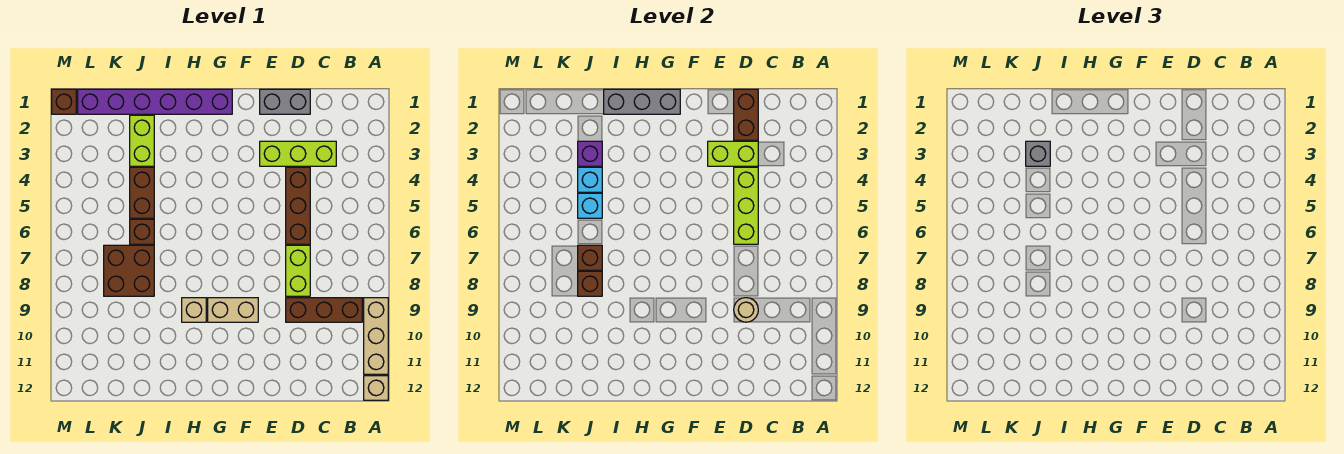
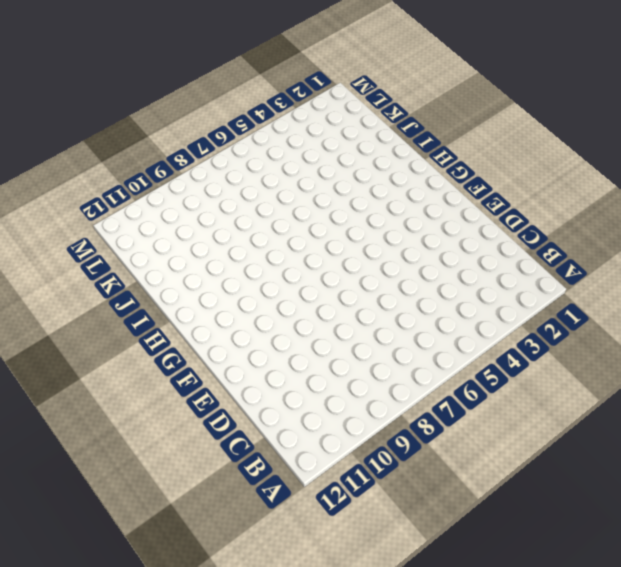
none -> tan brick A9:A11 level 1
none -> tan brick A12 level 1
none -> brown brick B9:D9 level 1

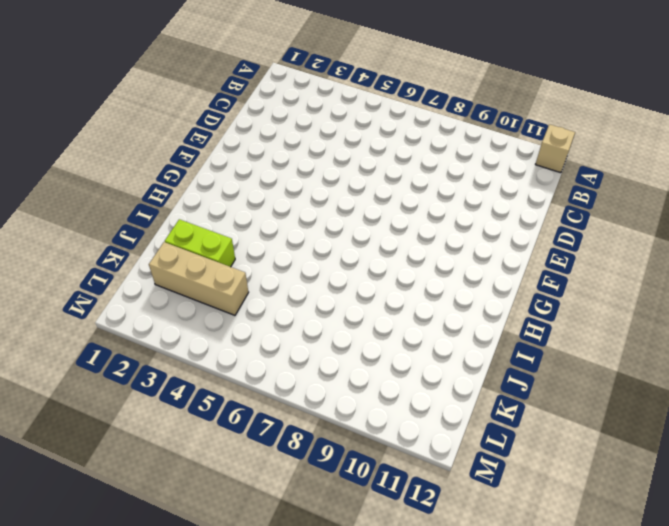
tan brick K2:K4 level 1 -> tan brick A9:A11 level 1
none -> brown brick B9:D9 level 1
none -> lime brick C3:E3 level 1
none -> grey brick D1:E1 level 1

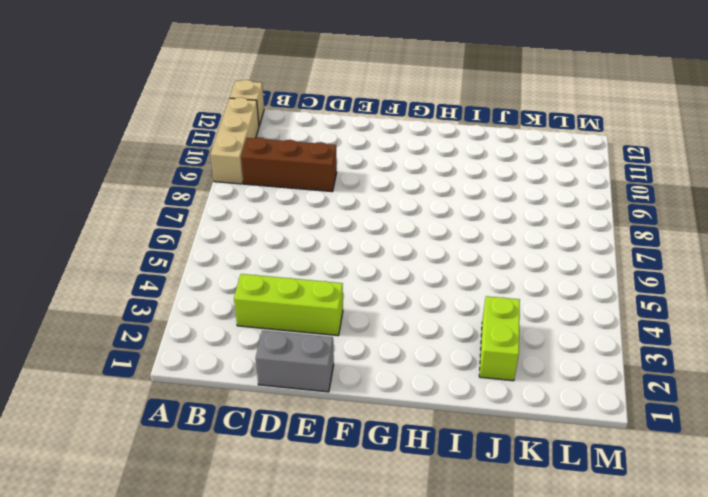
none -> brown brick D4:D6 level 1
none -> lime brick D7:D8 level 1
none -> tan brick F9:G9 level 1

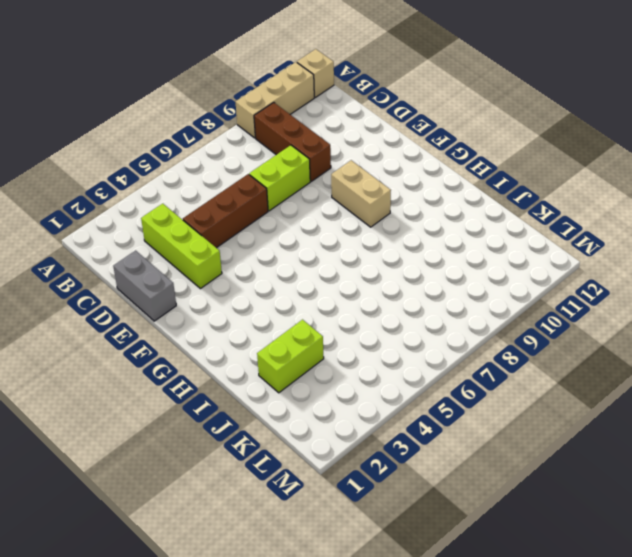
none -> purple brick G1:L1 level 1
none -> tan brick H9 level 1
none -> brown brick J4:J5 level 1

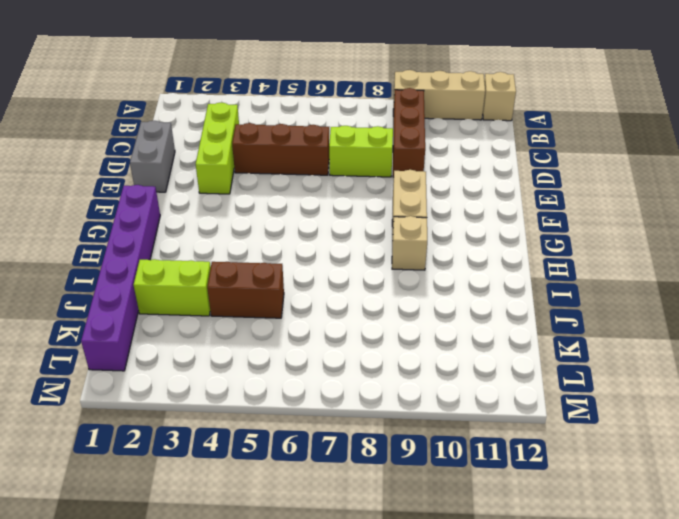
none -> brown brick J6 level 1
none -> brown brick J7:K8 level 1
none -> brown brick M1 level 1

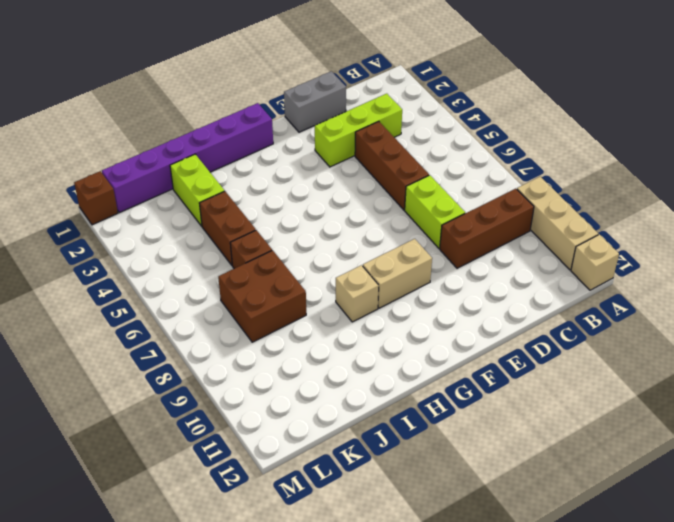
none -> brown brick D1:D2 level 2
none -> lime brick D3:E3 level 2
none -> lime brick D4:D6 level 2

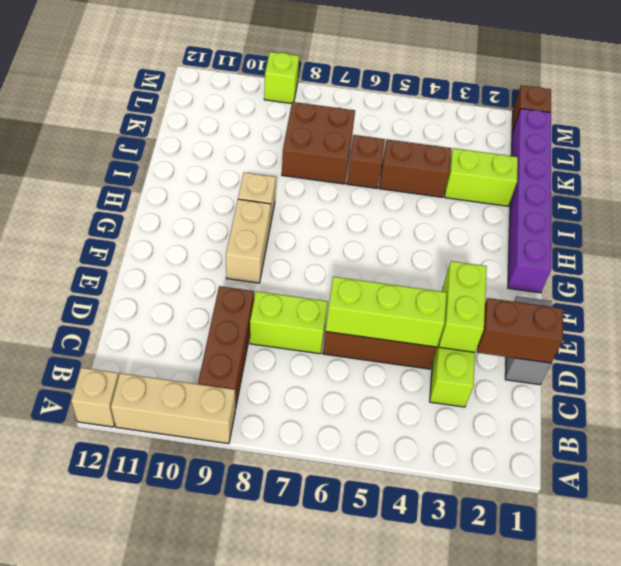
lime brick M9 level 1 -> none
none -> tan round brick D9 level 2
none -> grey brick G1:I1 level 2
none -> purple brick J3 level 2

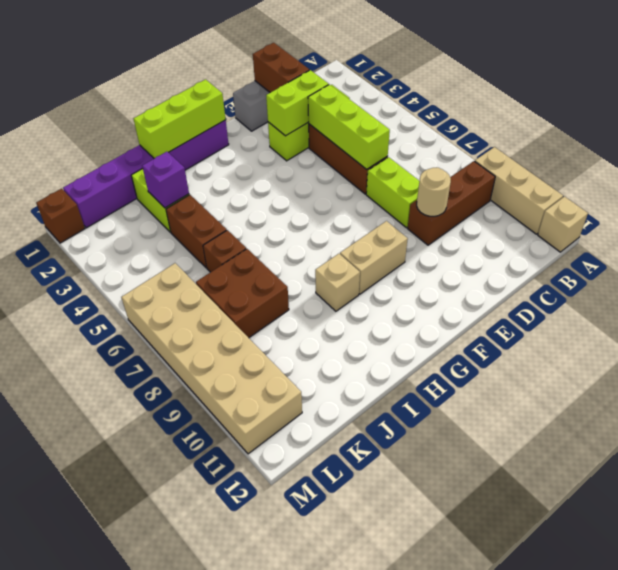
lime brick G1:I1 level 2 -> grey brick G1:I1 level 2
tan brick L6:M11 level 1 -> none
none -> cyan brick J4 level 2
none -> cyan brick J5 level 2
none -> brown brick J7 level 2

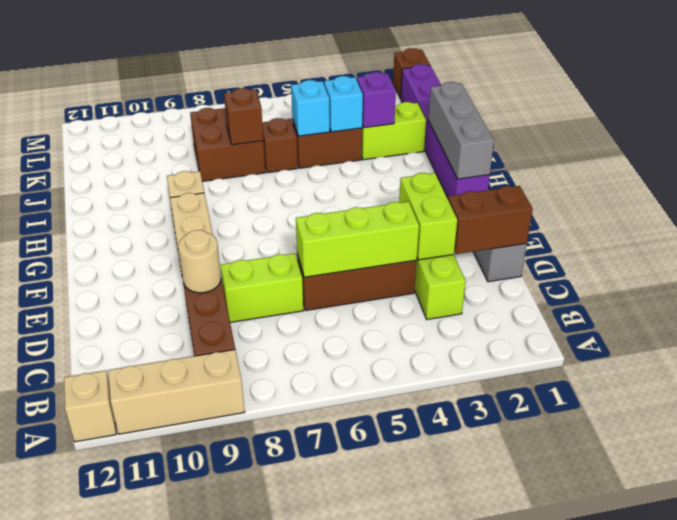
none -> brown brick J8 level 2
none -> grey brick J3 level 3

